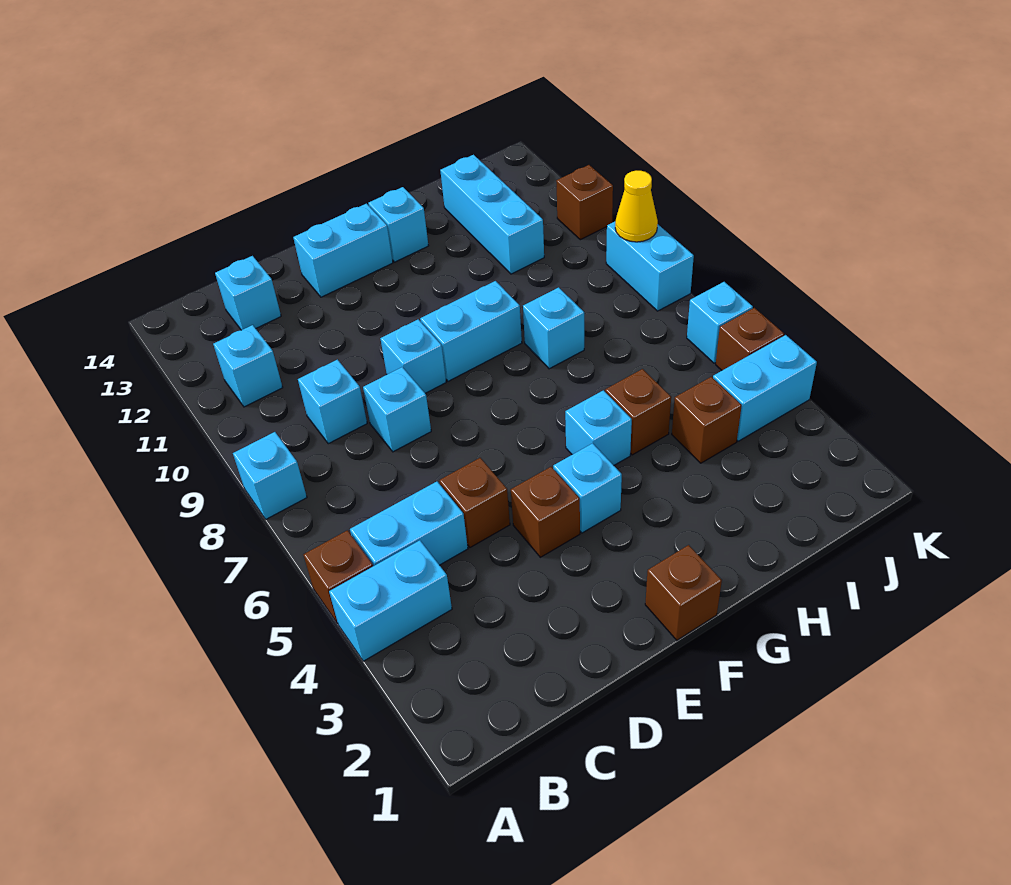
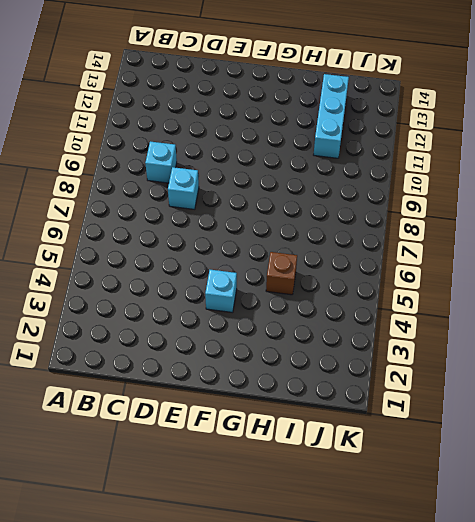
none -> cyan brick A4:B4 level 1
none -> brown brick A5 level 1
none -> cyan brick A8 level 1

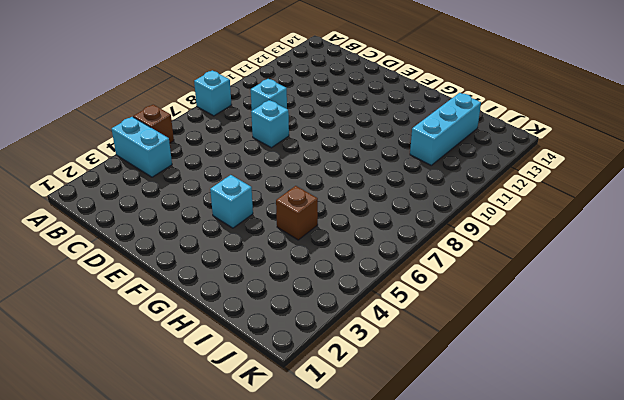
none -> cyan brick B5:C5 level 1
none -> cyan brick B11 level 1
none -> cyan brick C13 level 1

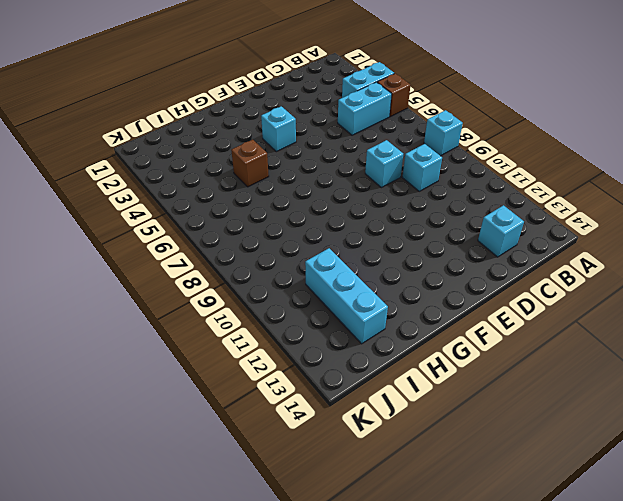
none -> cyan brick B11 level 1
none -> brown brick D5 level 1
none -> brown brick E4 level 1

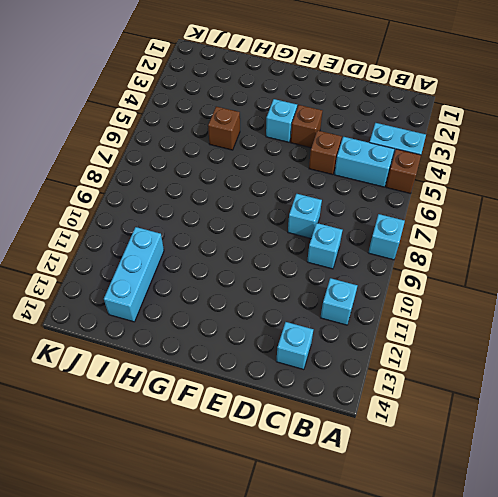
none -> cyan brick E9 level 1
none -> cyan brick E13:F13 level 1
none -> brown brick F1 level 1

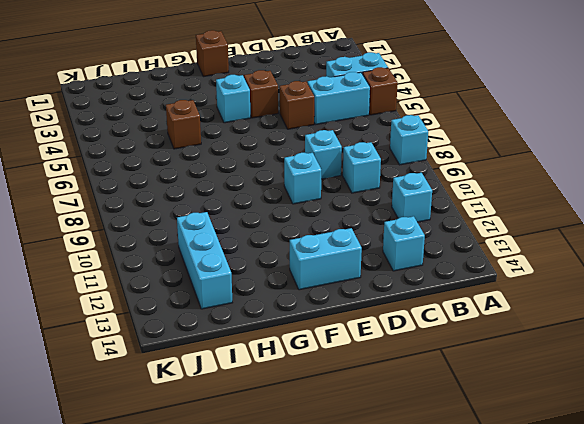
none -> cyan brick F9:G9 level 1
none -> cyan brick G5 level 1
none -> cyan brick G13 level 1

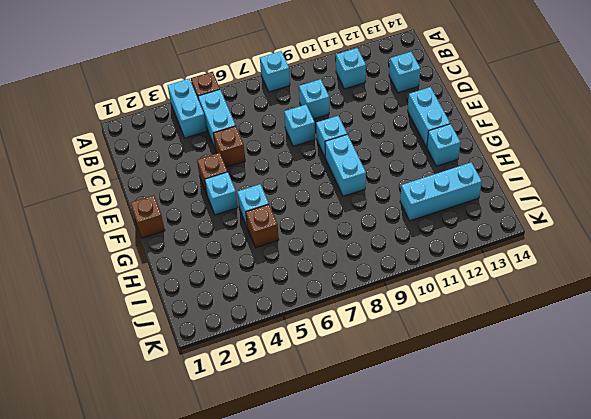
none -> cyan brick H8 level 1
none -> brown brick I4 level 1
none -> cyan brick J4:K4 level 1

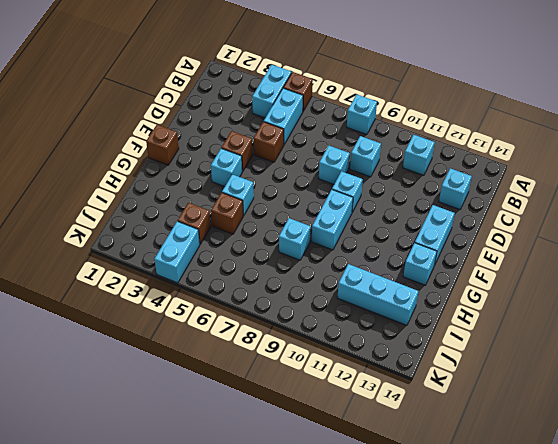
none -> brown brick K5 level 1
none -> cyan brick K6 level 1
none -> cyan brick K8:K9 level 1

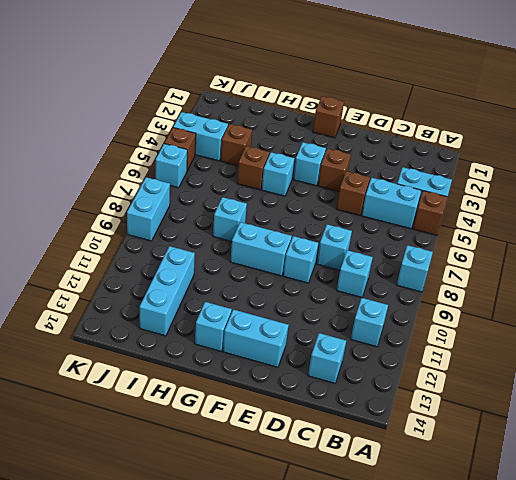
none -> brown brick K11 level 1
none -> yellow cone K9 level 2

